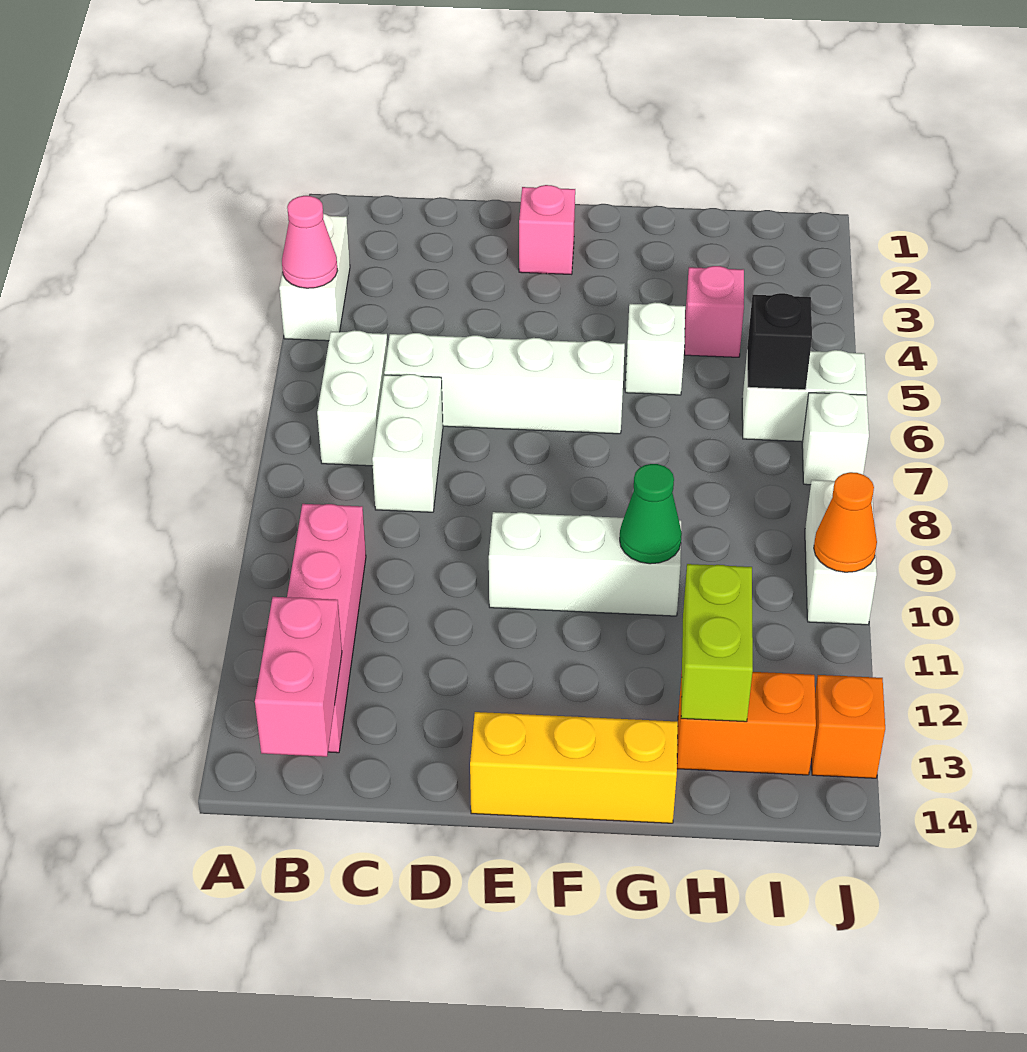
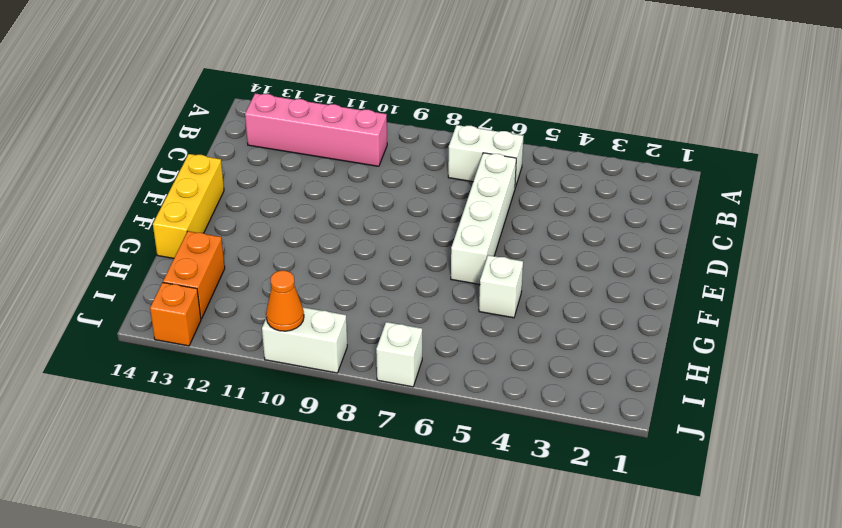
none -> white brick A3:A4 level 1
none -> white brick C7:C8 level 1
none -> pink brick E2 level 1

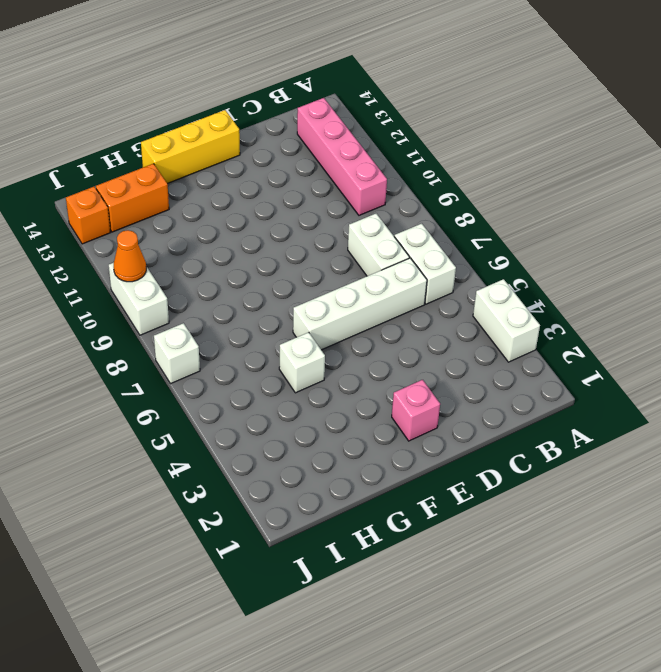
none -> white brick E10:G10 level 1
none -> pink brick H4 level 1
none -> white brick I6:J6 level 1

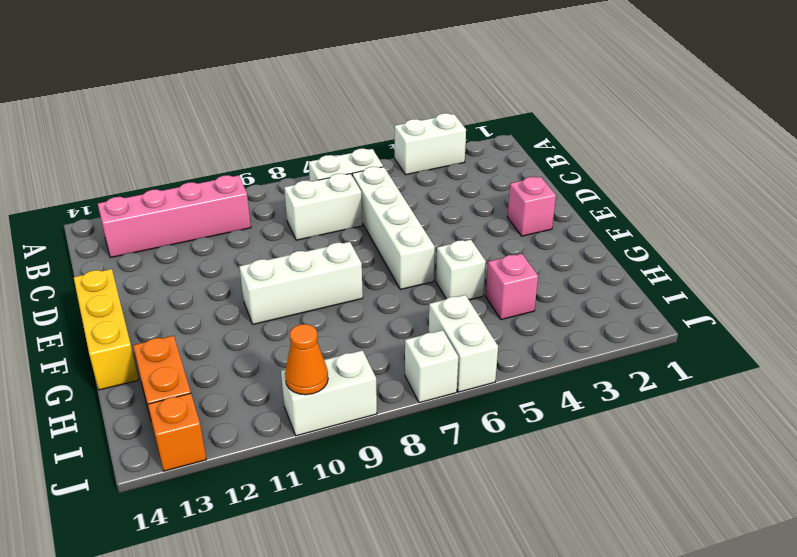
white brick F8:F10 level 1 -> white brick E10:G10 level 1
none -> pink cone A4 level 2
none -> pink brick B13:B14 level 2
none -> green cone G10 level 2

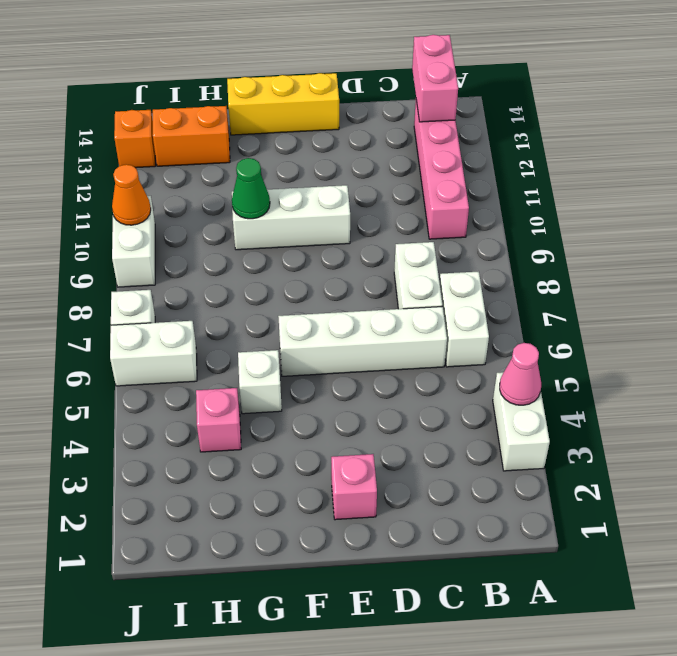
none -> lime brick H12:H13 level 2
none -> black brick I6 level 2

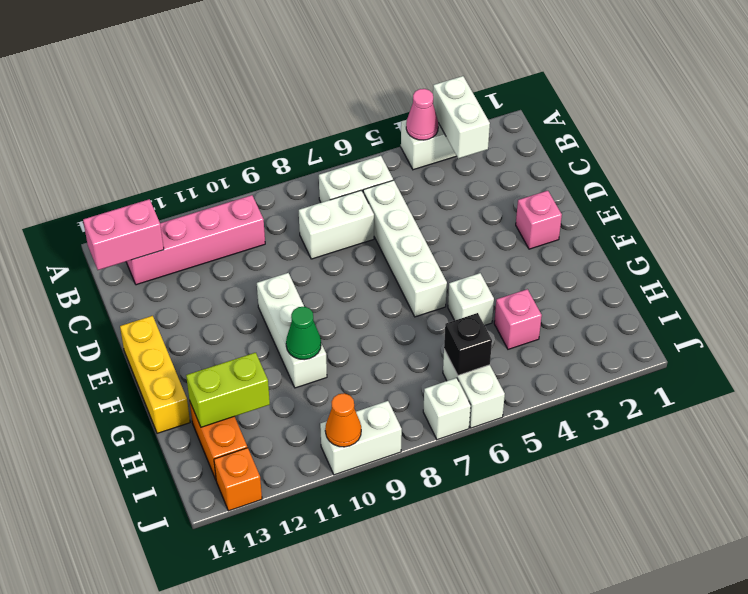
white brick A3:B3 level 2 -> none

